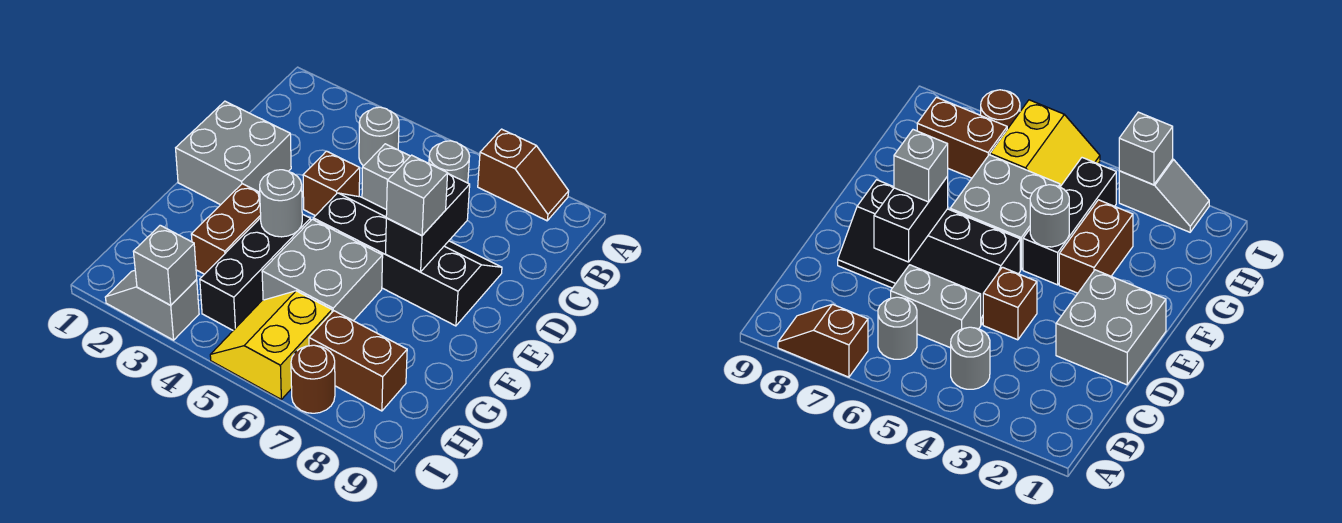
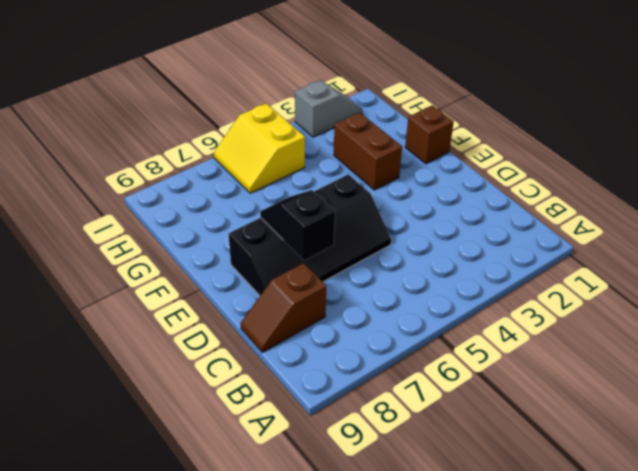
brown slope C8:C9 level 1 top 8 -> brown slope A7:A8 level 1 top 7
black slope D7:E7 level 2 top D -> black brick D7:E7 level 2
brown brick F1 level 1 -> brown brick D4 level 1
yellow slope H5:I6 level 1 top 5 -> yellow slope H5:I6 level 1 top 6
none -> grey round brick B4 level 1
none -> grey round brick B6 level 1
none -> grey brick C5:C6 level 1

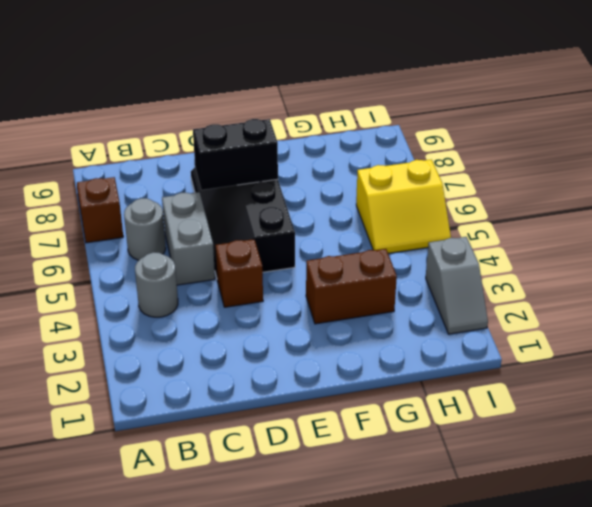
none -> grey brick D1:E2 level 1
none -> black brick F4:H4 level 1
none -> grey brick F5:G6 level 1

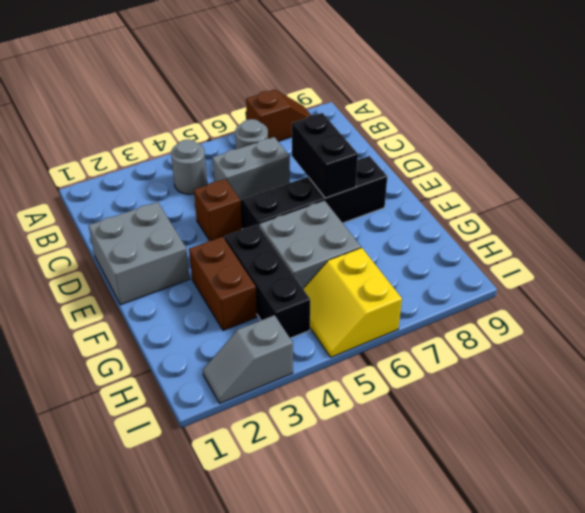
none -> brown brick H7:H8 level 1
none -> brown round brick I7 level 1
none -> grey round brick F4 level 2

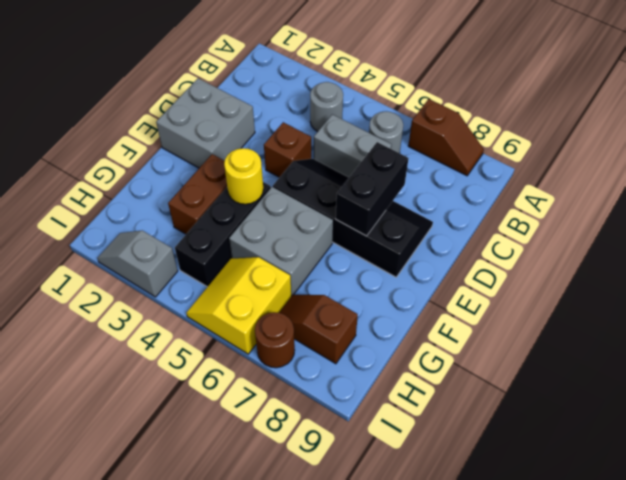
yellow round brick F4 level 2 -> grey round brick F4 level 2
brown slope H7:H8 level 1 top 8 -> brown brick H7:H8 level 1
none -> grey brick I3 level 2
none -> grey brick E7 level 3

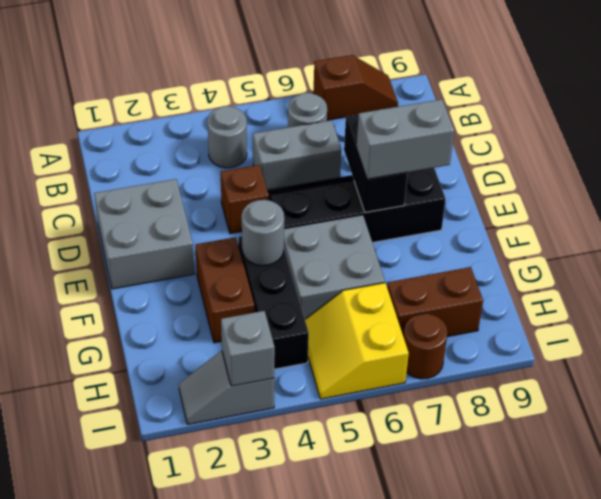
grey brick E7:E8 level 3 -> grey brick E7 level 3

